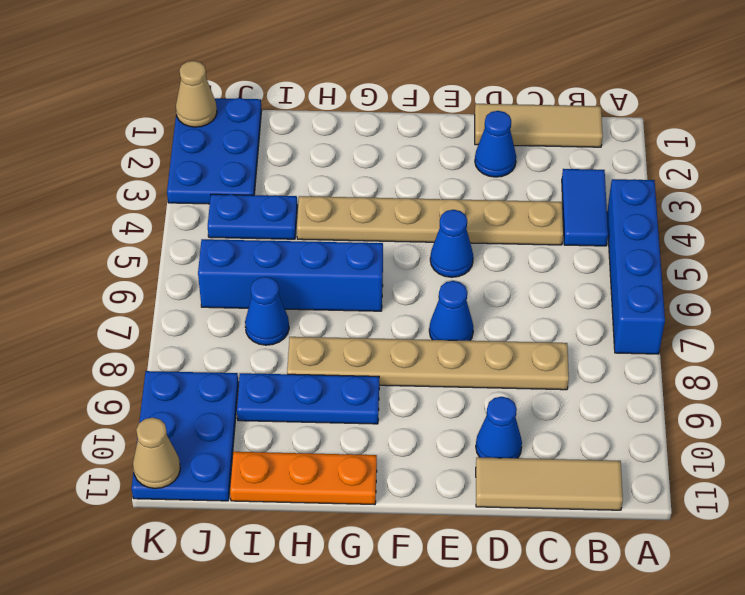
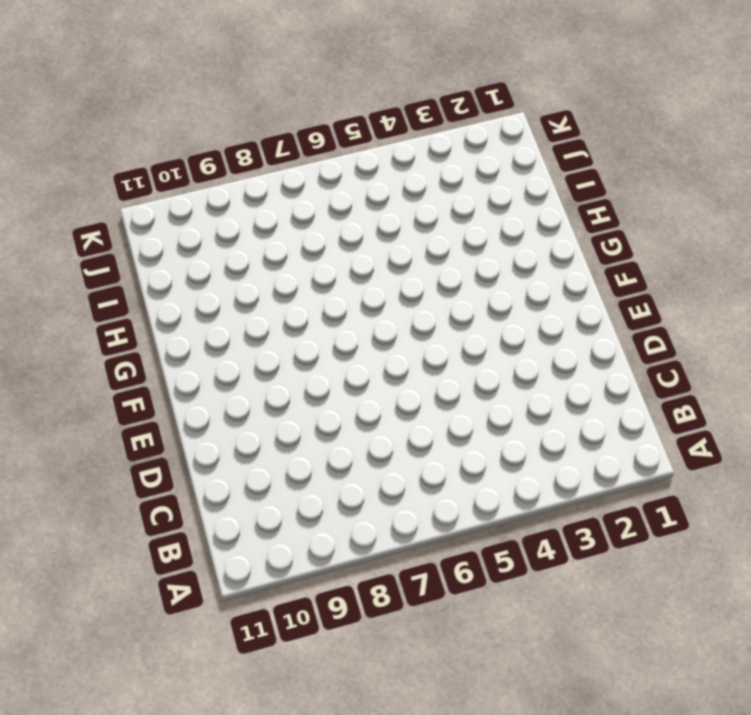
none -> blue brick A4:A7 level 1
none -> tan tile B1:D1 level 1
none -> blue tile B3:B4 level 1

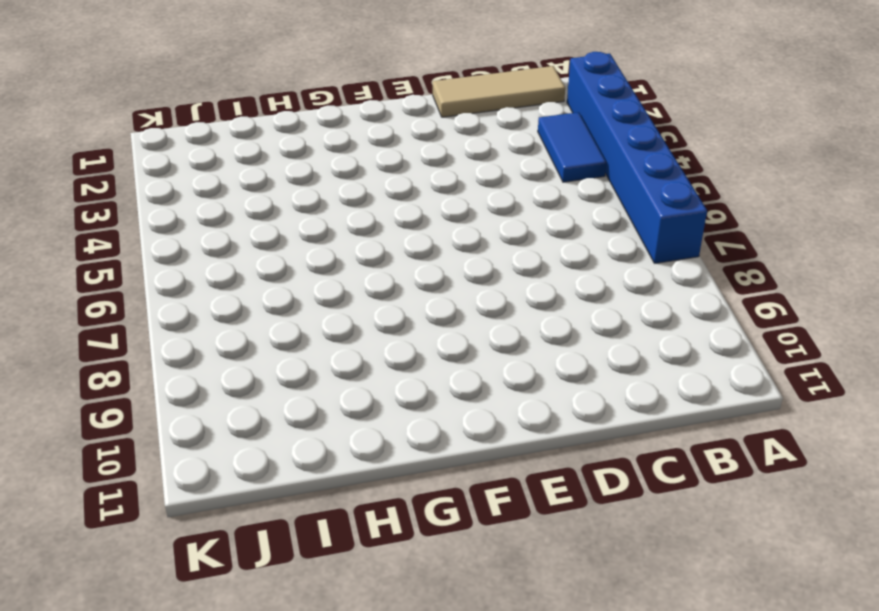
blue brick A2:A7 level 1 -> blue brick A4:A7 level 1
none -> tan tile B11:D11 level 1
none -> tan plate C4:H4 level 1
none -> tan plate C8:H8 level 1

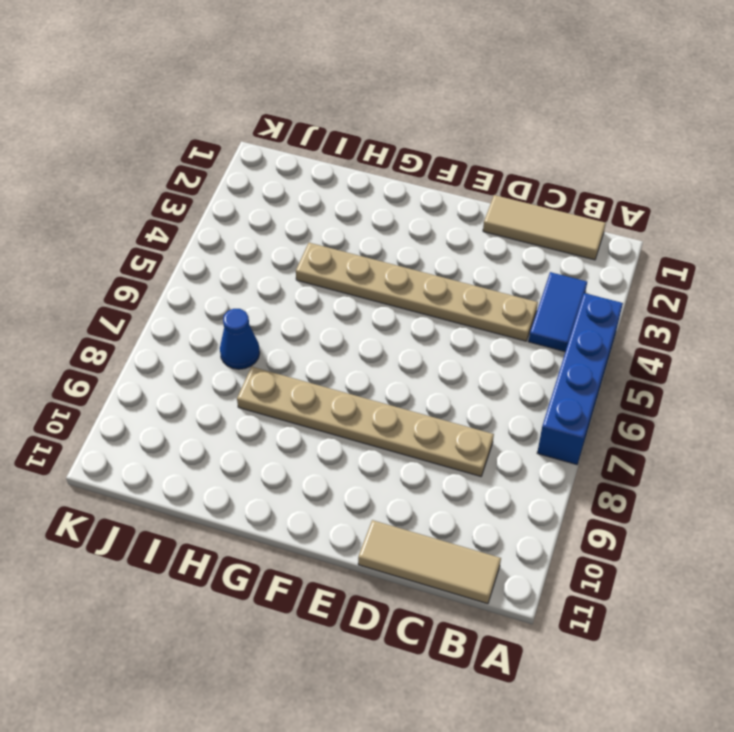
none -> blue cone D2 level 1
none -> blue cone D10 level 1
none -> blue cone E5 level 1

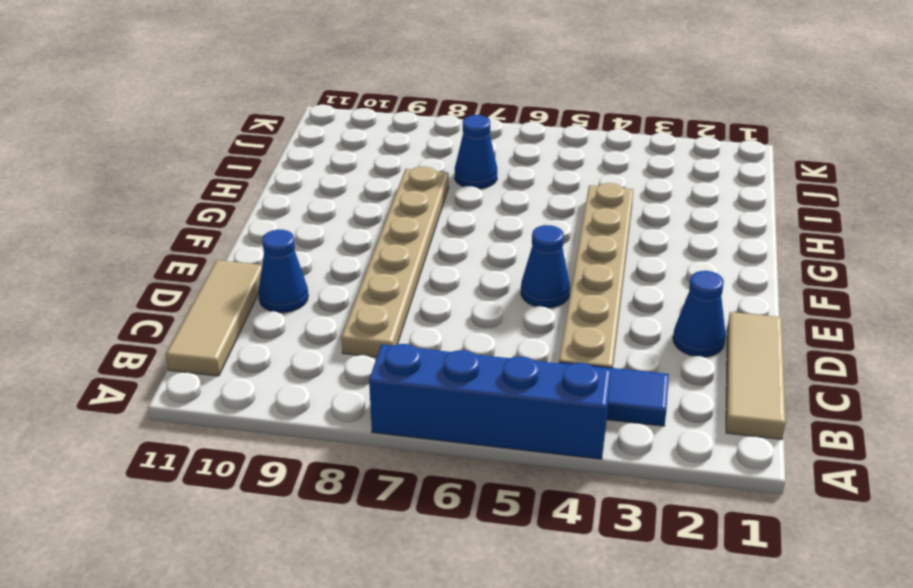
none -> blue cone E7 level 1
none -> blue brick G6:J6 level 1
none -> blue plate G9:I9 level 1

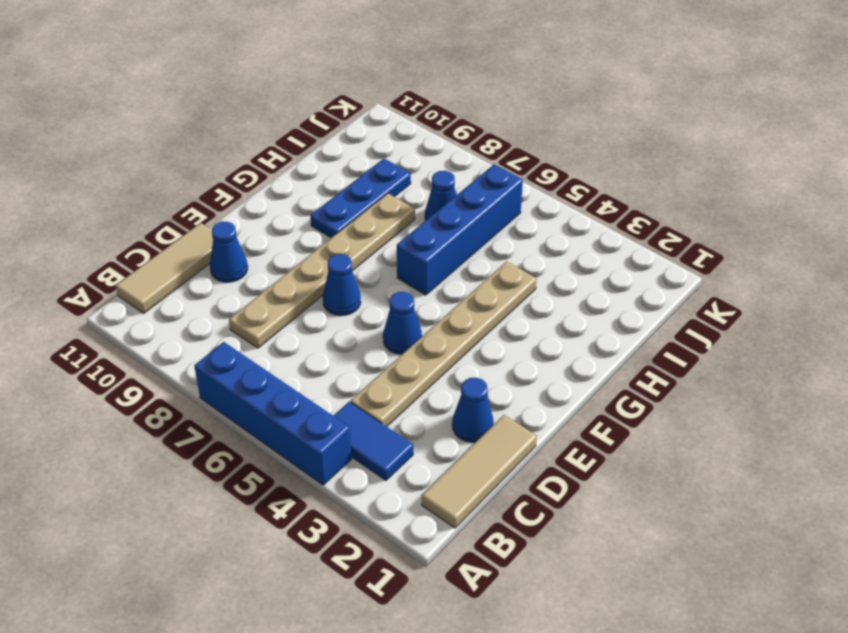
none -> orange plate G11:I11 level 1
none -> blue plate I4:J4 level 1
none -> blue plate J1:K3 level 1

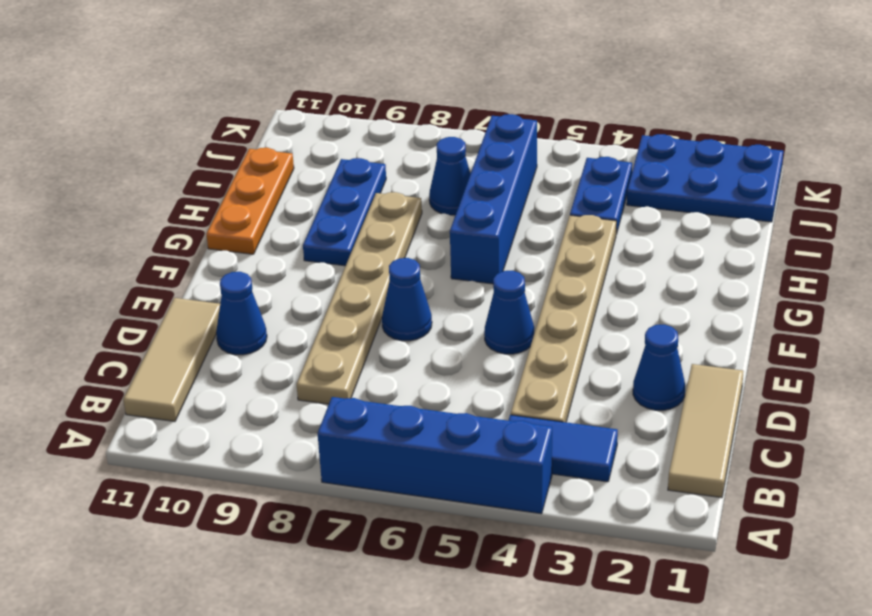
none -> blue plate J9:K11 level 1
none -> tan cone K1 level 2
none -> tan cone K11 level 2

